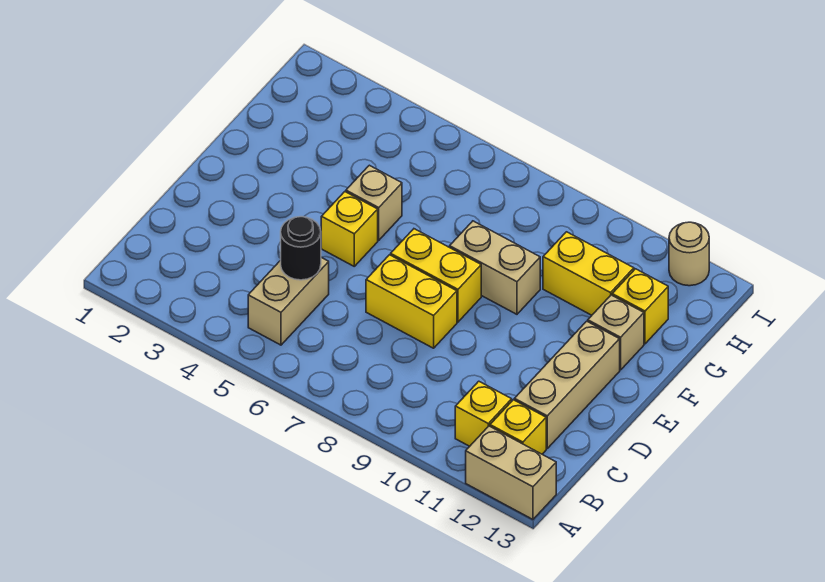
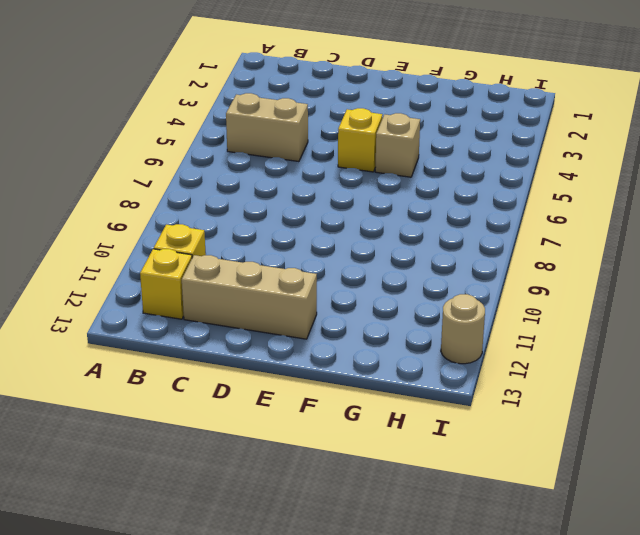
none -> tan brick A12:A13 level 1
none -> yellow brick D7:D8 level 1
none -> yellow brick E7:E8 level 1

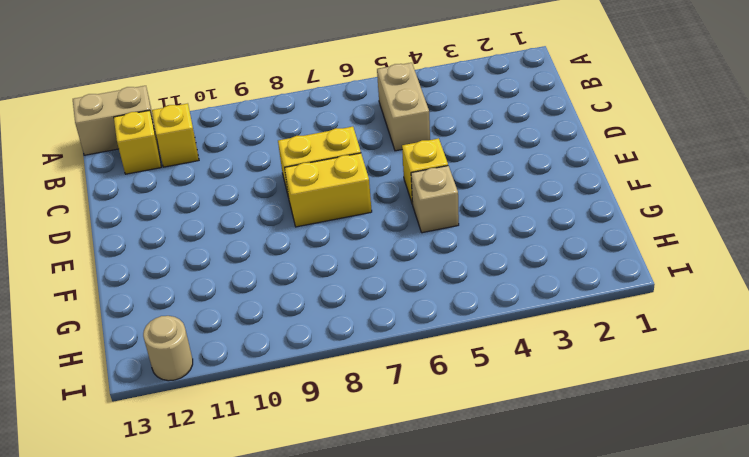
none -> tan brick C12:E12 level 1
none -> tan brick F8:F9 level 1
none -> tan brick F12 level 1

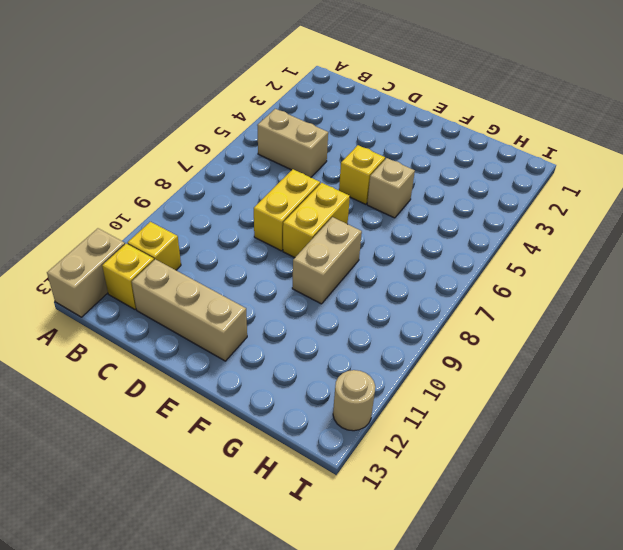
none -> tan brick F12 level 1
none -> yellow brick G10:G11 level 1
none -> yellow brick G12 level 1

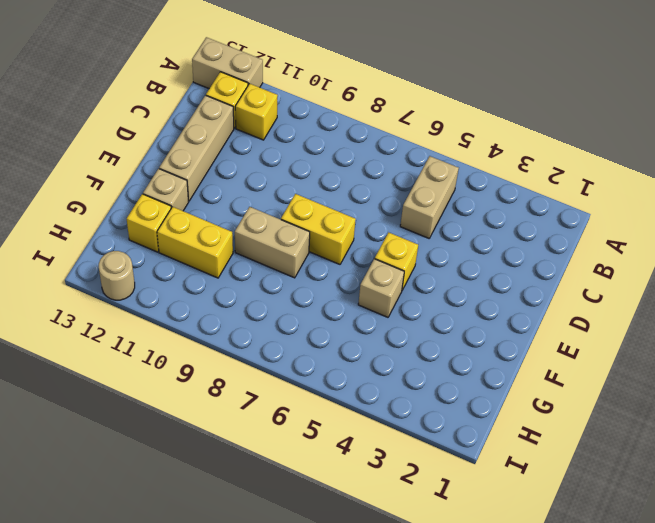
none -> yellow brick D7:D8 level 1
none -> black round brick C5 level 2

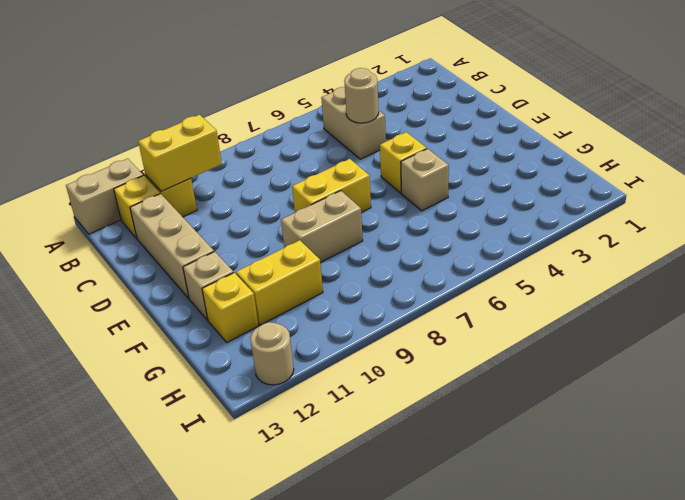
yellow brick B10:B11 level 2 -> yellow brick D7:D8 level 1
tan round brick C5 level 2 -> black round brick C5 level 2

